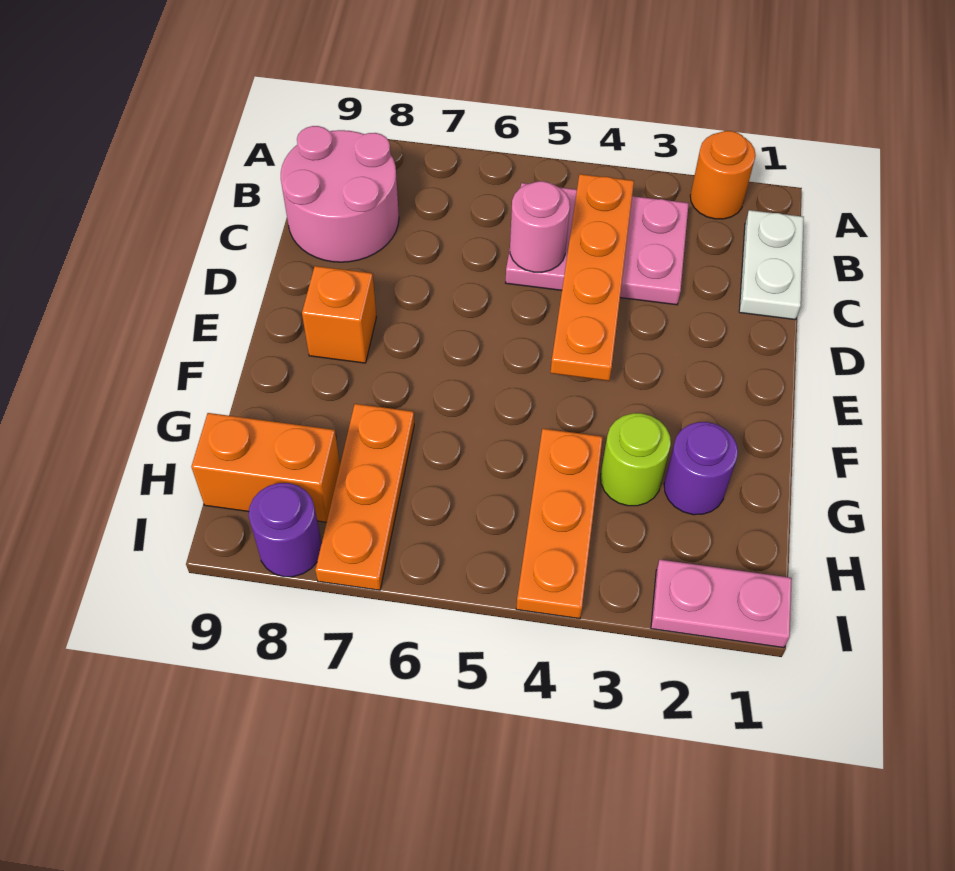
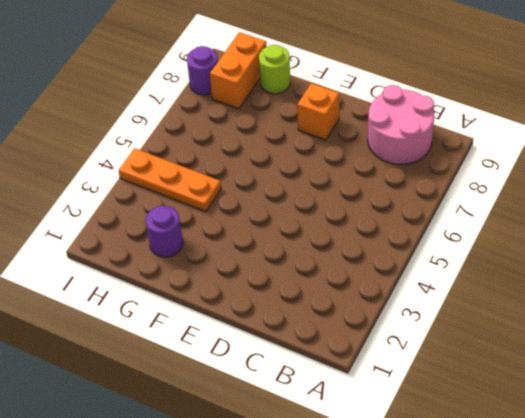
lime round brick G9 level 1 -> lime round brick G3 level 1
none -> orange round brick A2 level 1
none -> white plate B1:C1 level 1
none -> pink plate B3:C5 level 1

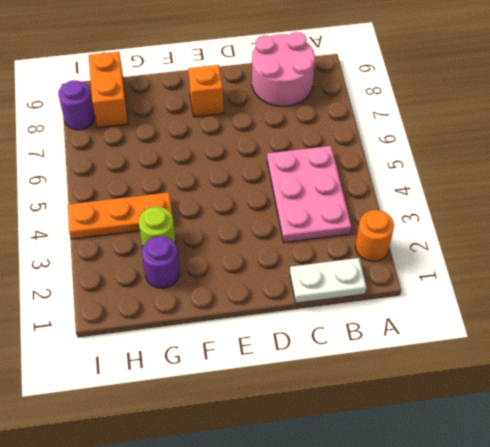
none -> orange plate G7:I7 level 1
none -> pink plate I1:I2 level 1
none -> orange plate B4:E4 level 2

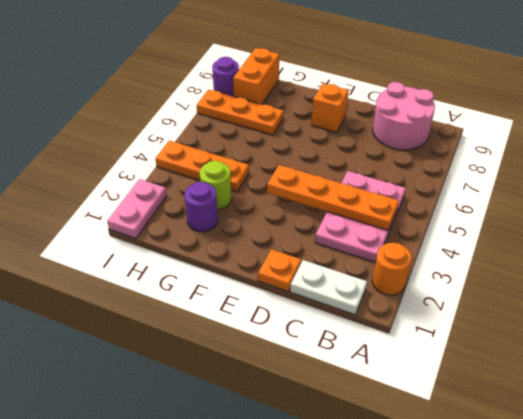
orange plate D1 level 1 -> none
none -> pink round brick C5 level 2

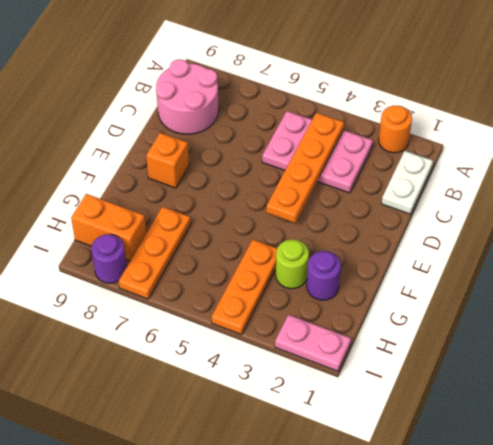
none -> pink round brick C5 level 2

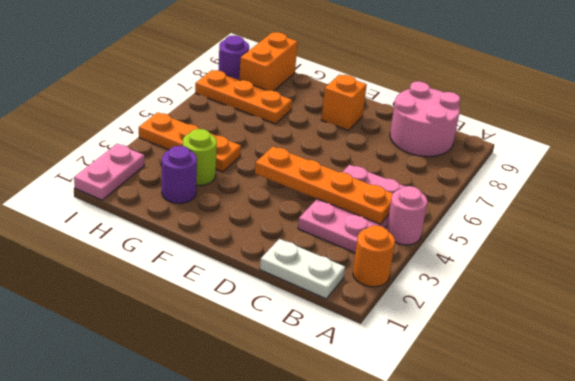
pink round brick A4 level 1 -> pink round brick C5 level 2

